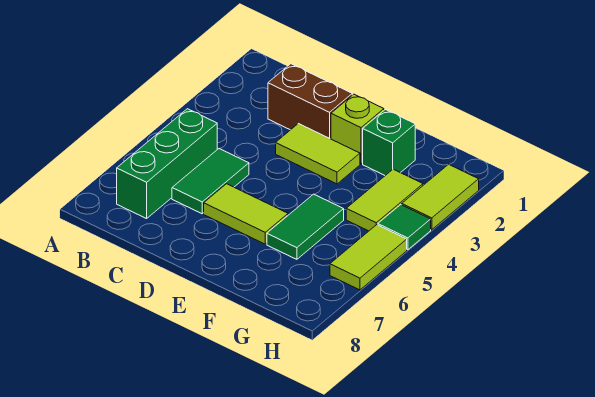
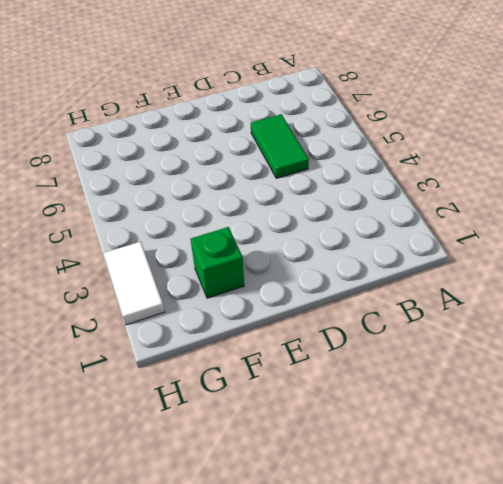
white tile H2:H3 level 1 -> lime tile H2:H3 level 1
none -> green brick B5:B7 level 1
none -> brown brick C2:D2 level 1
none -> lime tile D3:E3 level 1

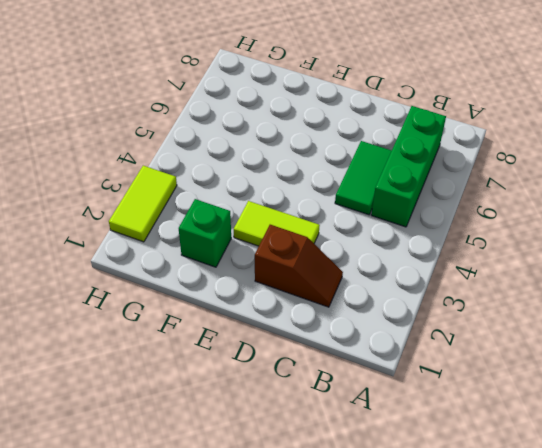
brown slope C2:D2 level 1 top D -> brown brick C2:D2 level 1
none -> lime tile D6:E6 level 1
none -> lime brick E2 level 1
none -> green tile F5:F6 level 1

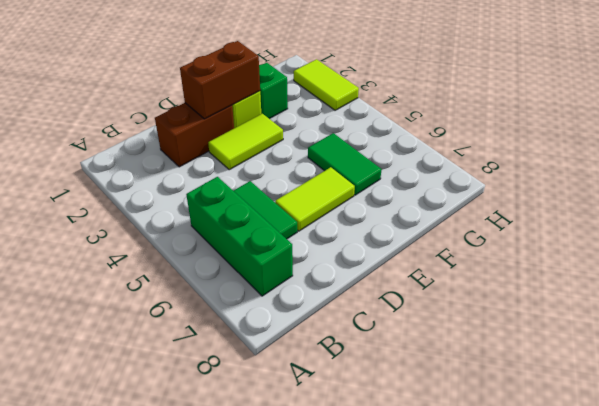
brown brick D2:E2 level 2 -> none
none -> lime tile G3:G4 level 1
none -> green tile H4 level 1
none -> lime tile H5:H6 level 1

